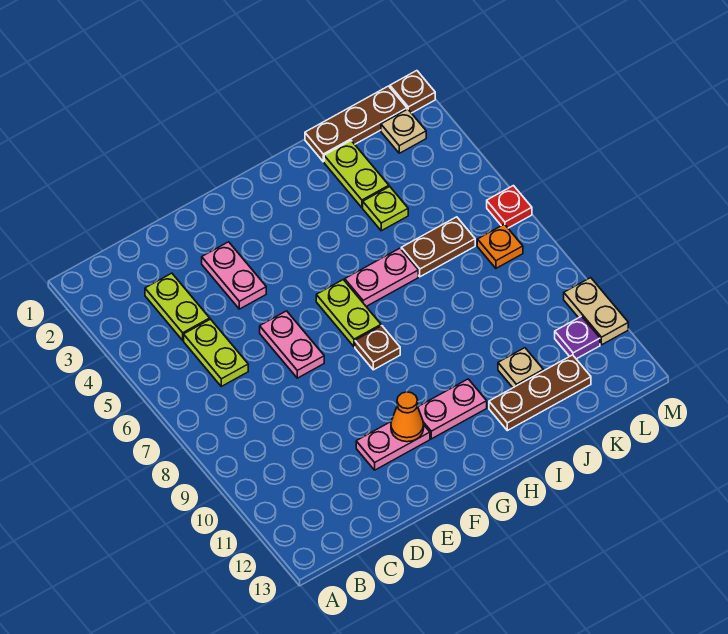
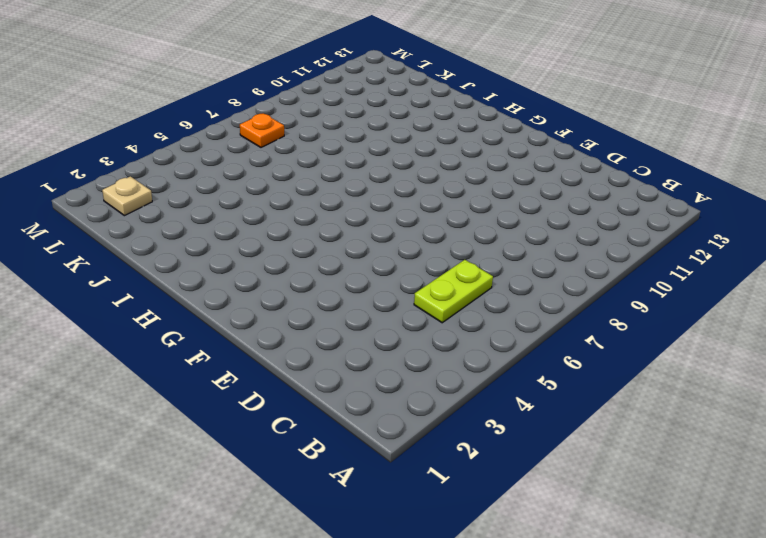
none -> lime plate C3:C4 level 1
none -> pink plate E3:E4 level 1
none -> pink plate E6:E7 level 1

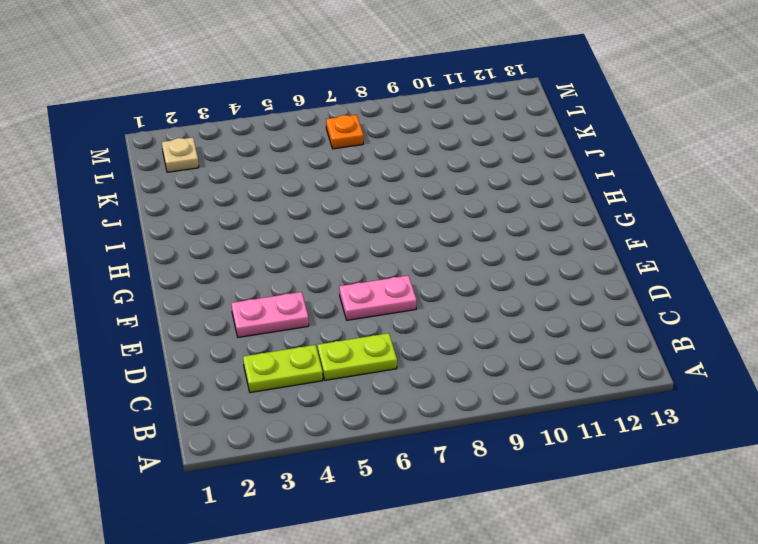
none -> pink plate E11:F11 level 1
none -> lime plate G6:G7 level 1
none -> brown plate G8 level 1

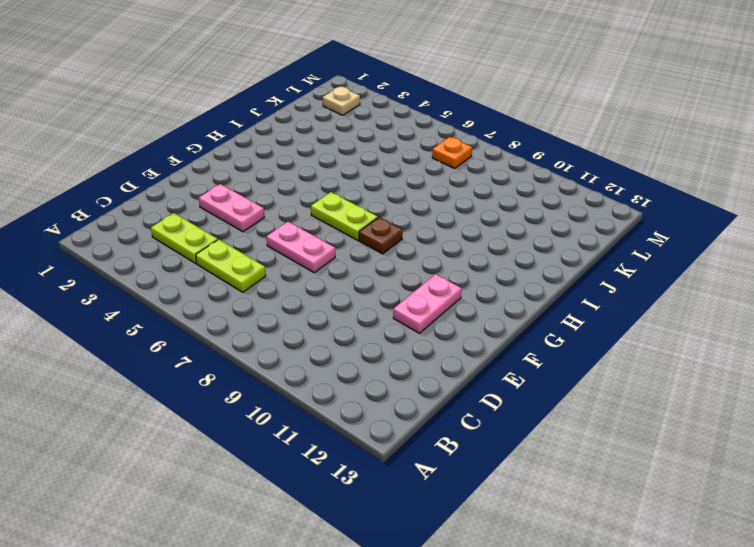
none -> pink plate G11:H11 level 1
none -> pink plate H6:I6 level 1
none -> brown plate I12:K12 level 1

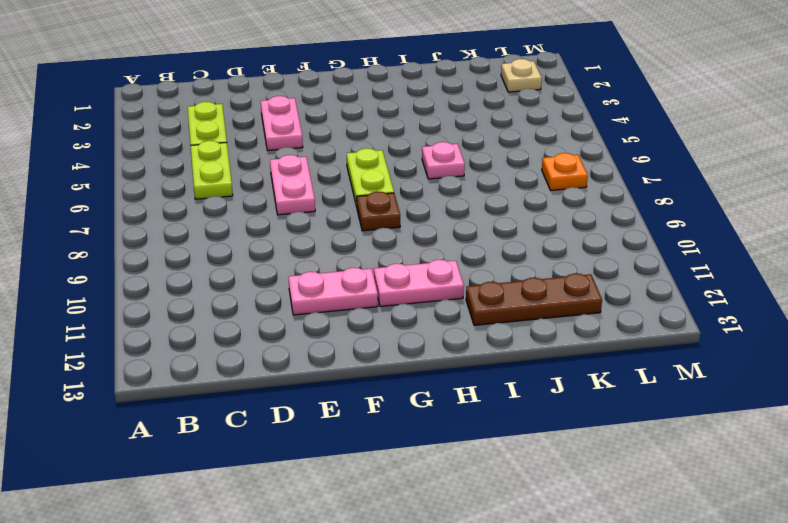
pink plate I6 level 1 -> pink plate H6:I6 level 1
none -> brown plate J1:L1 level 1
none -> lime plate J2:J3 level 1
none -> lime plate J4 level 1

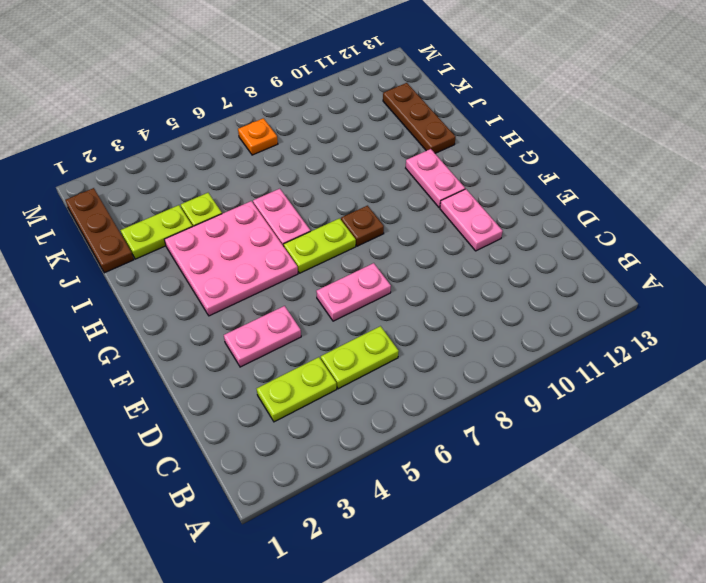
pink plate G3:I5 level 1 -> none
none -> brown plate J6:K6 level 1
none -> tan plate J11 level 1
none -> tan plate L2 level 1

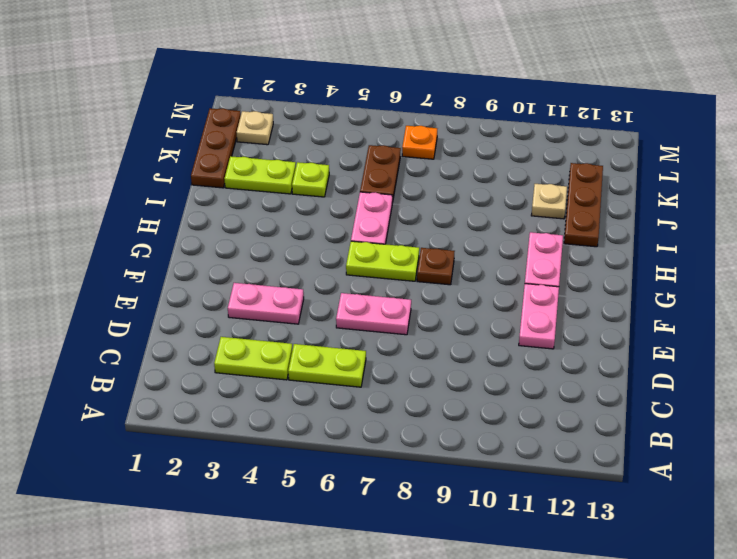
none -> purple plate L11 level 1
none -> brown plate M1 level 1
none -> red plate M6 level 1

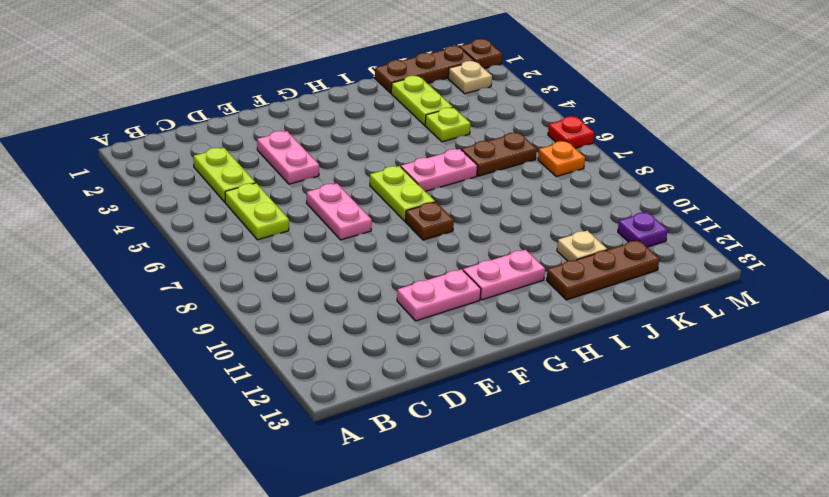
none -> tan plate M10:M11 level 1
none -> orange cone F11 level 2

